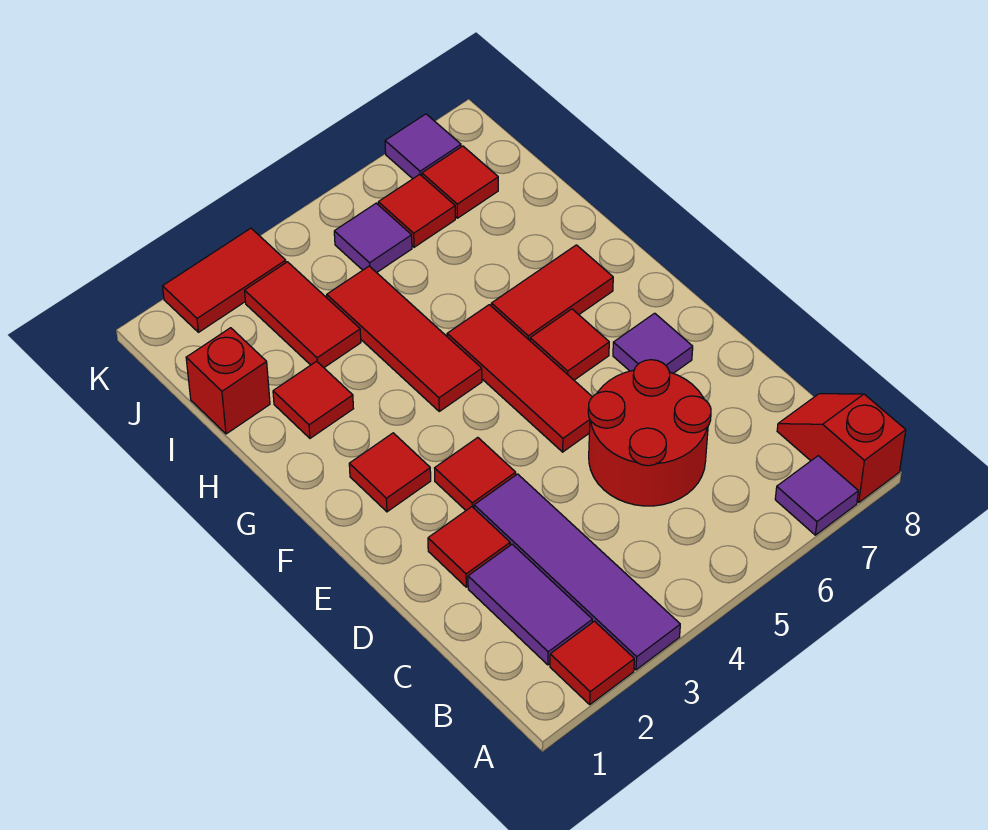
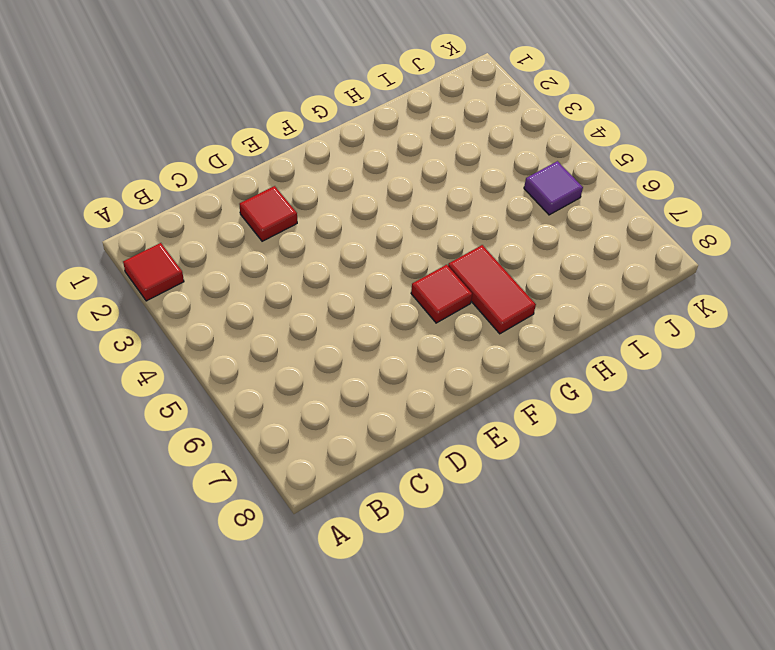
none -> purple tile A3:D3 level 1
none -> purple tile A7 level 1
none -> red slope A8:B8 level 1 top A

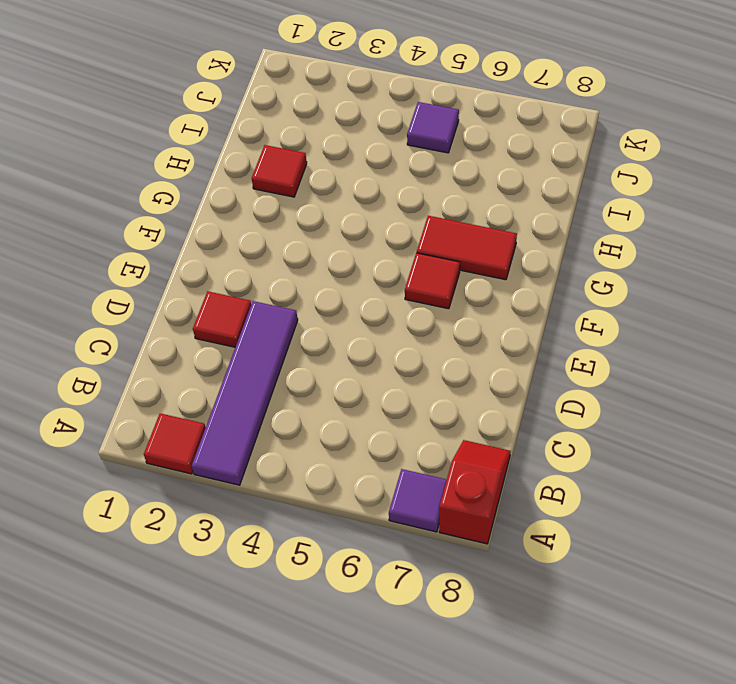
none -> purple tile B2:C2 level 1
none -> red round brick C5:D6 level 1
none -> red tile E3 level 1

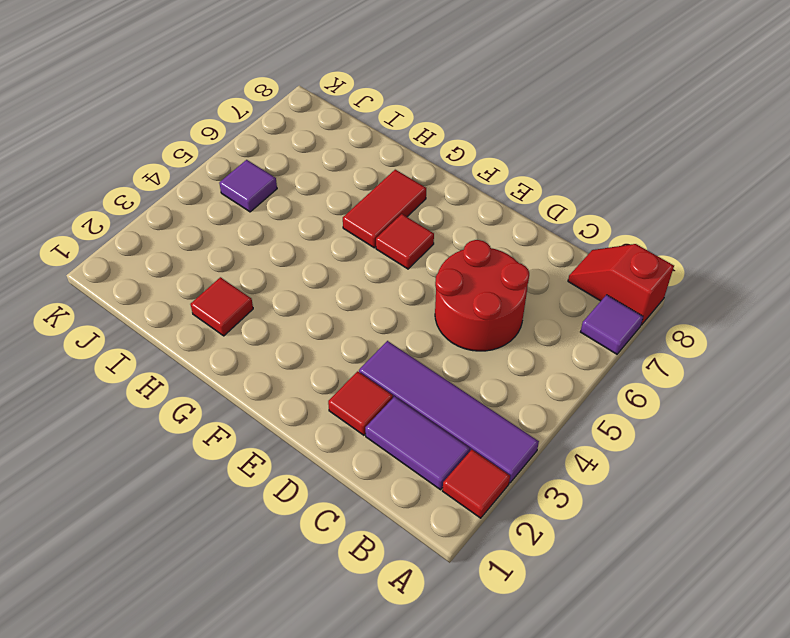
none -> red tile E3 level 1
none -> red tile E5:G5 level 1
none -> purple tile E7 level 1

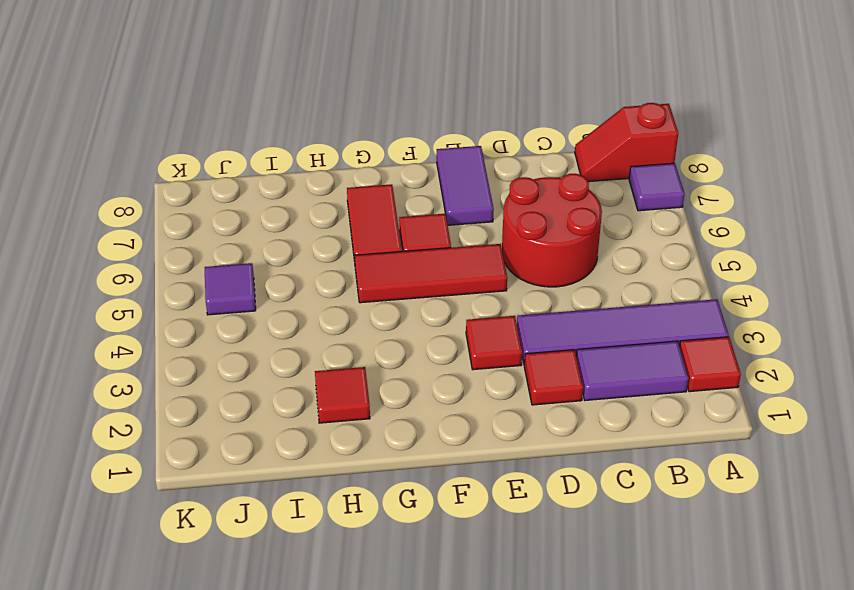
purple tile E7:E8 level 1 -> purple tile E7 level 1
none -> red tile F2 level 1
none -> red tile G4:I4 level 1
none -> red brick I1 level 1

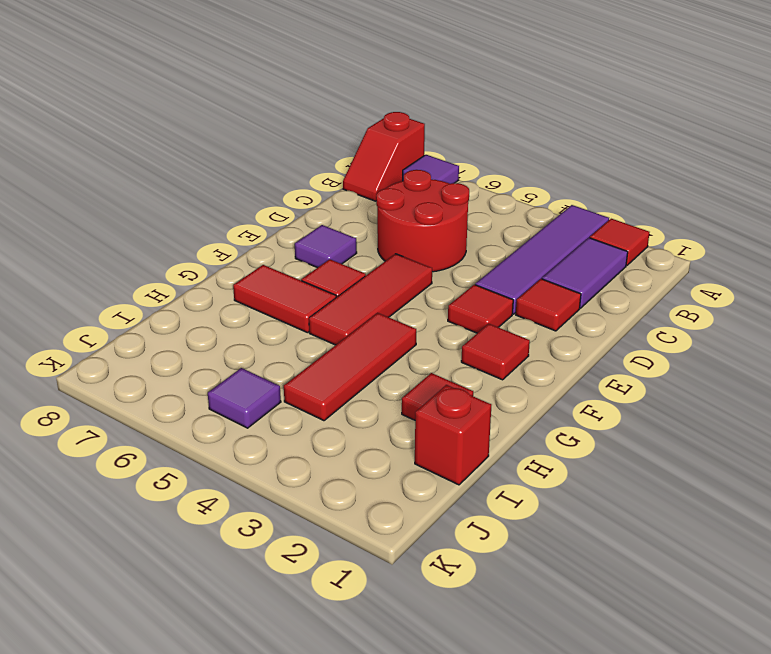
none -> red tile I3:J3 level 1
none -> red tile J6 level 1
none -> red tile J7 level 1

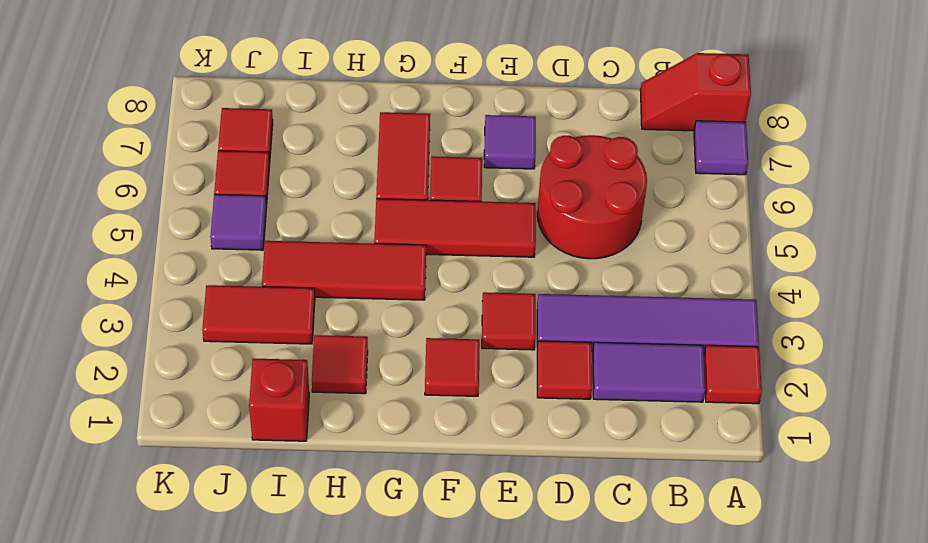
none -> red tile K2:K3 level 1
none -> purple tile K7 level 1

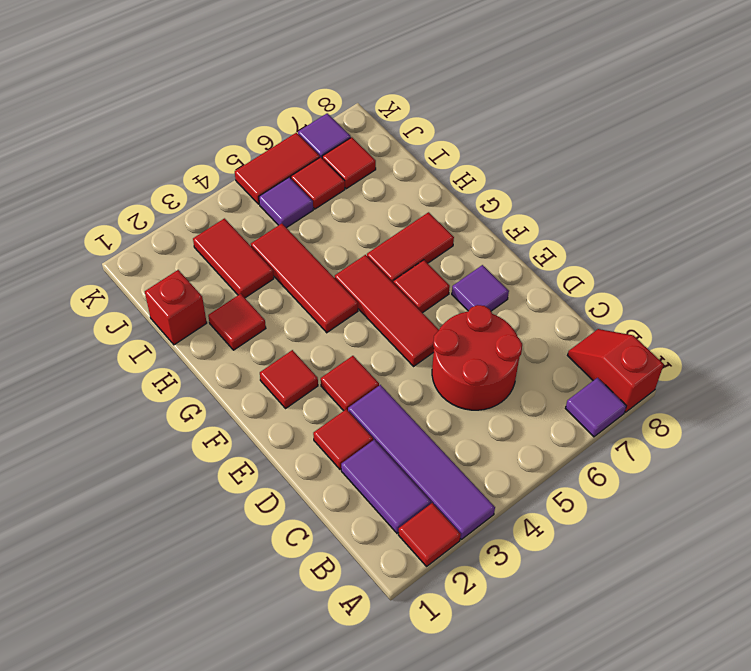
red tile K5:K6 level 1 -> red tile K2:K3 level 1

